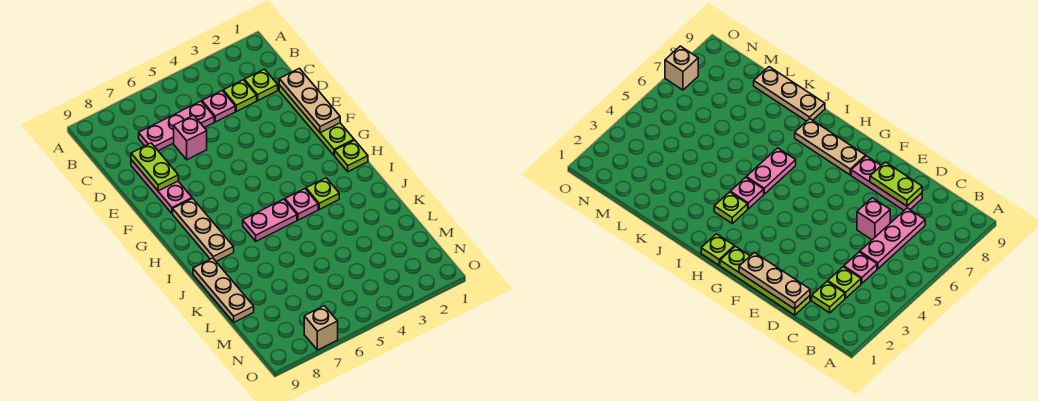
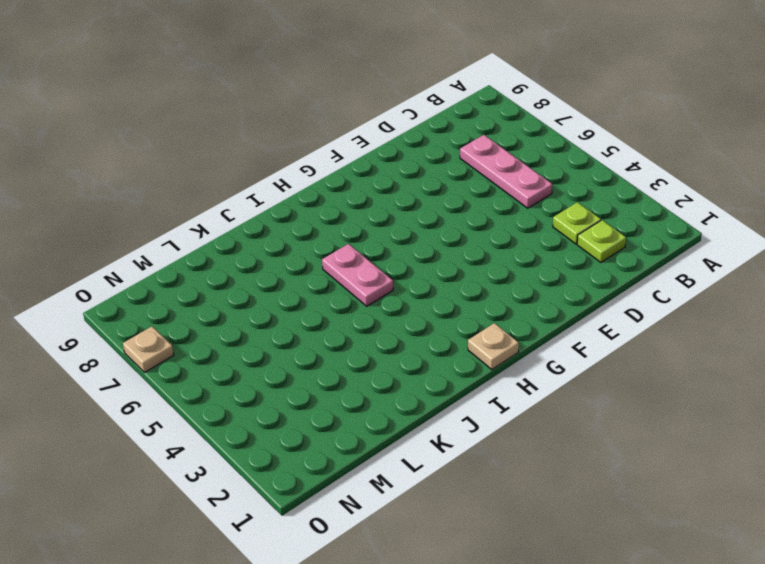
tan plate H1 level 1 -> lime plate H1 level 1
tan plate O7 level 1 -> tan brick O7 level 1
none -> pink plate C4 level 1
none -> lime plate D1:G1 level 1
none -> pink brick D6 level 1

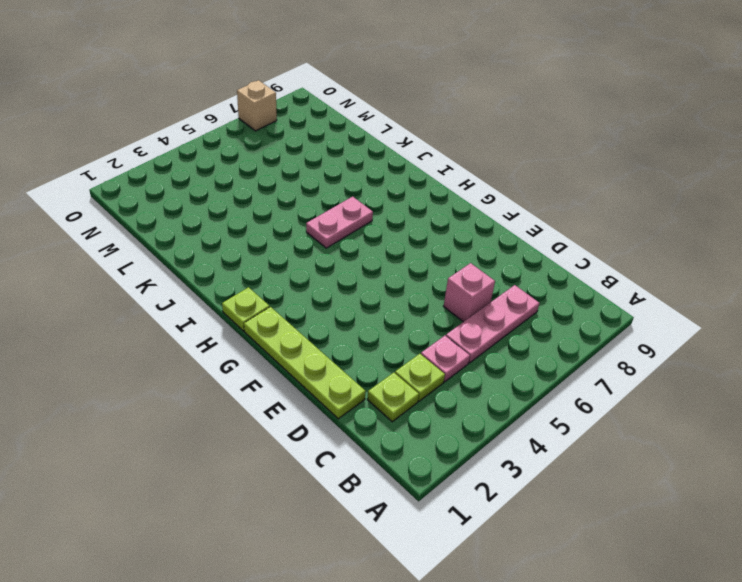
none -> pink plate D8:F8 level 1
none -> tan plate G8:I8 level 1
none -> lime plate I3 level 1

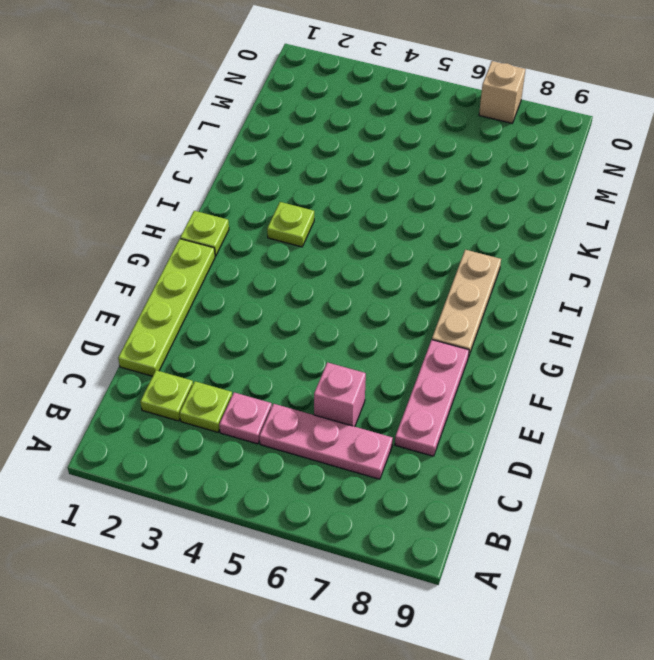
none -> pink plate I4 level 1
none -> pink plate I5:I6 level 1
none -> tan plate J9:L9 level 1

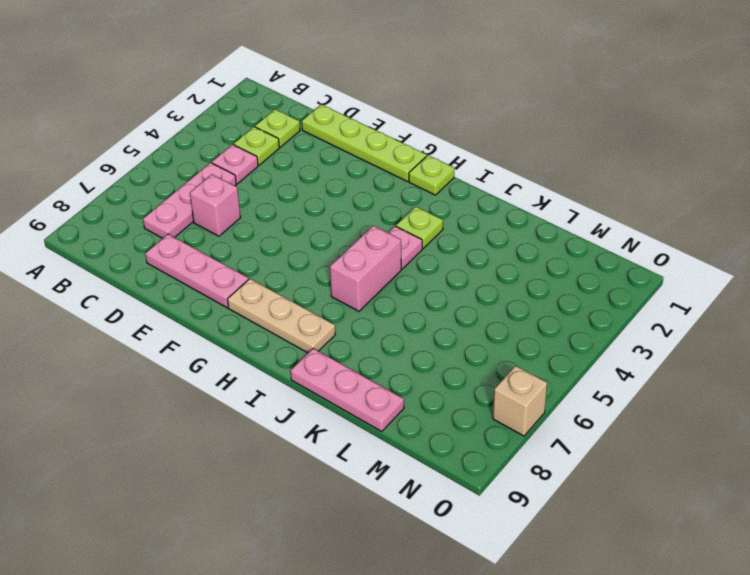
pink brick I5:I6 level 1 -> pink plate I5:I6 level 1
pink plate J9:L9 level 1 -> tan plate J9:L9 level 1
none -> tan plate D1:F1 level 2
none -> lime plate D8:E8 level 2

